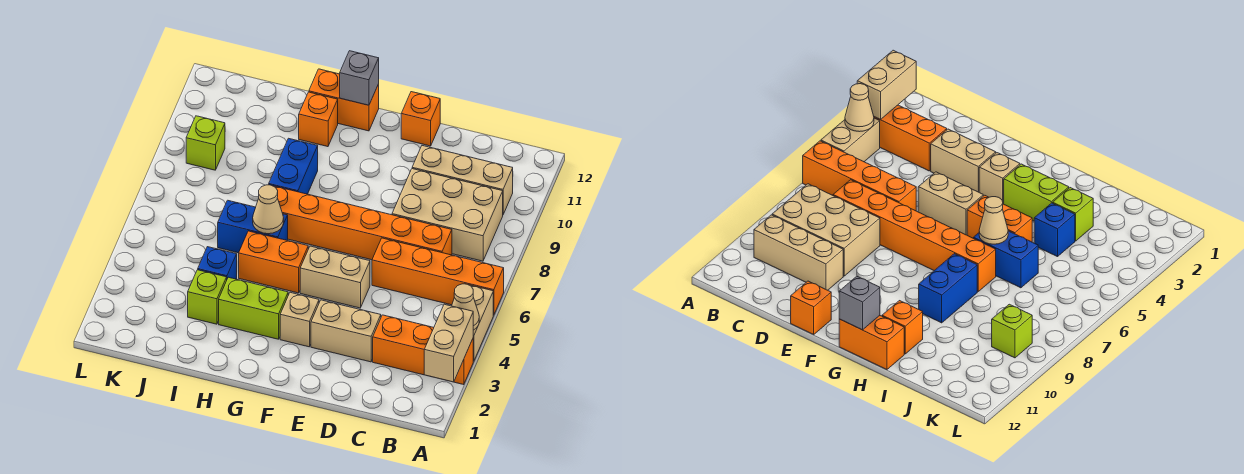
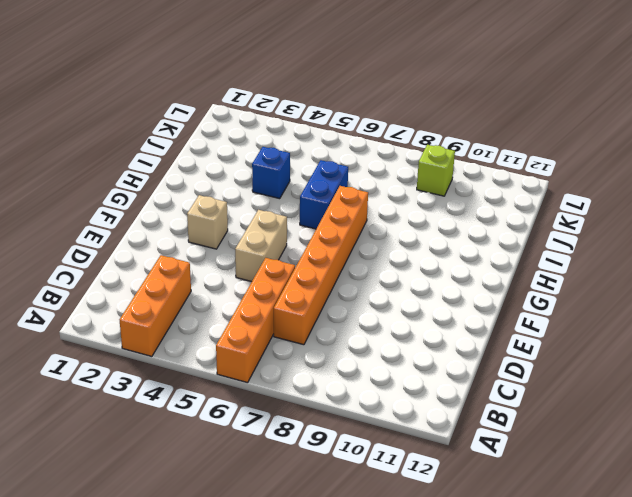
none -> tan brick A4:A5 level 1
none -> tan brick B8:D9 level 1
none -> tan brick B10:D10 level 1

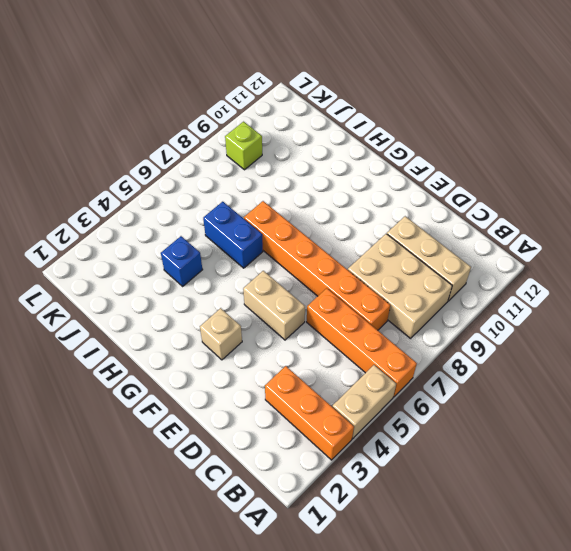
none -> tan brick D3:E3 level 1
none -> orange brick E12 level 1
none -> lime brick G3:H3 level 1

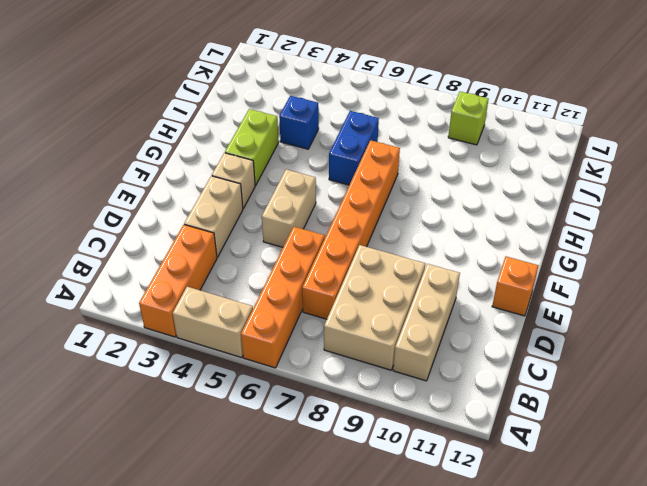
none -> orange brick G5:H5 level 1
none -> orange brick G12:H12 level 1
none -> blue brick H8:H9 level 1

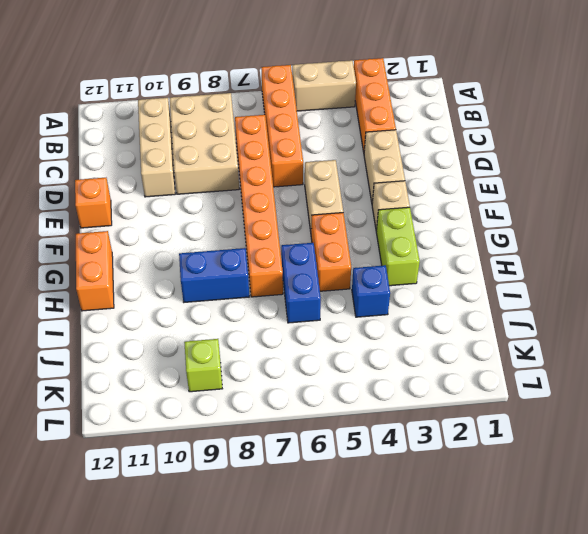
none -> orange brick H11 level 1
none -> lime brick I3 level 1
none -> tan brick A2:A3 level 2

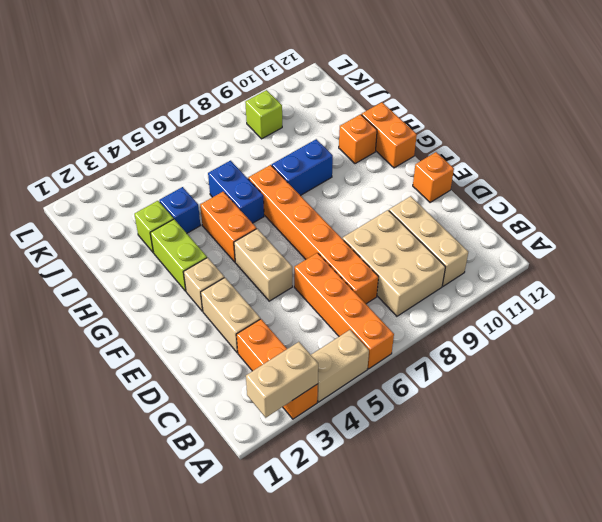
none -> tan cone A4 level 2
none -> grey brick G12 level 2
none -> tan cone H6 level 2

